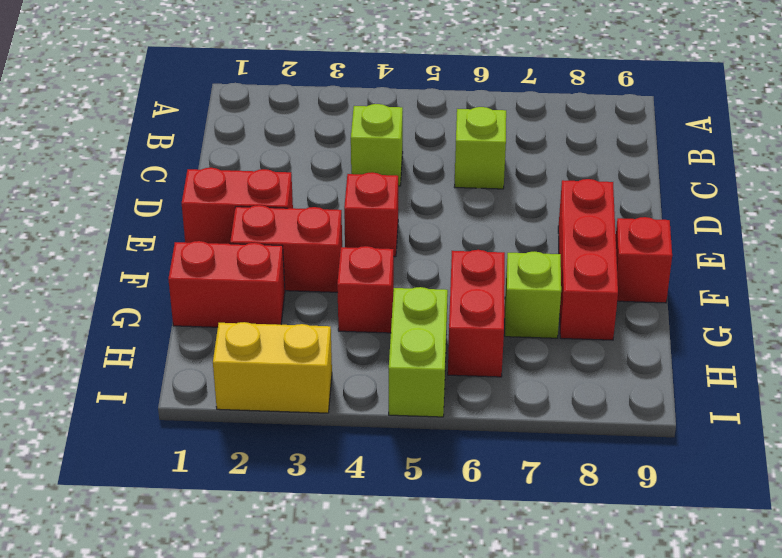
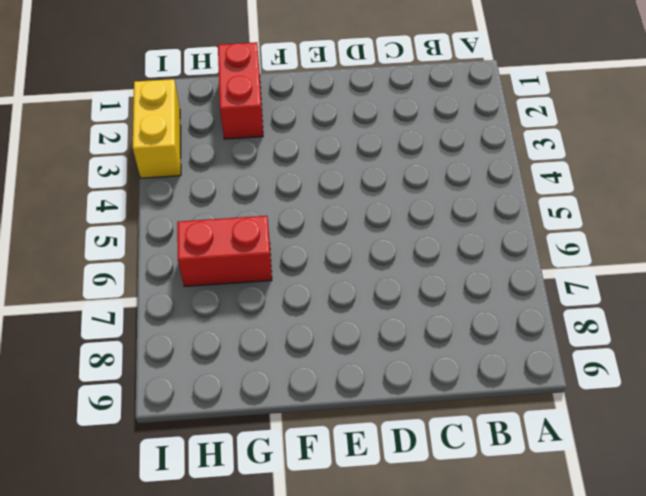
none -> lime brick C4 level 1
none -> lime brick C6 level 1
none -> red brick E1:E2 level 1

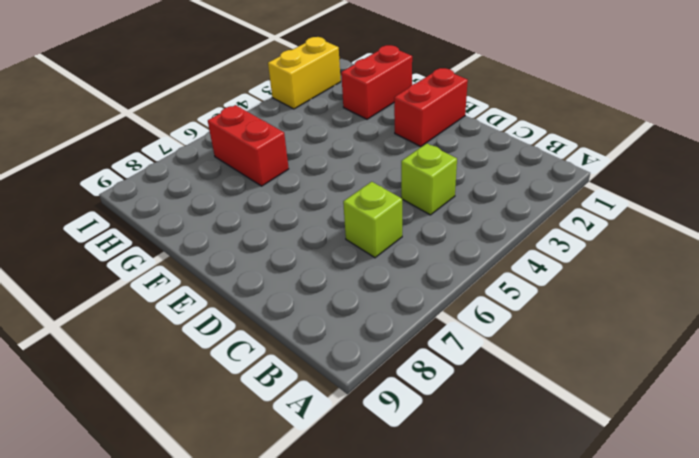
none -> red brick E4 level 1
none -> red brick E8:G8 level 1
none -> red brick F2:F3 level 1

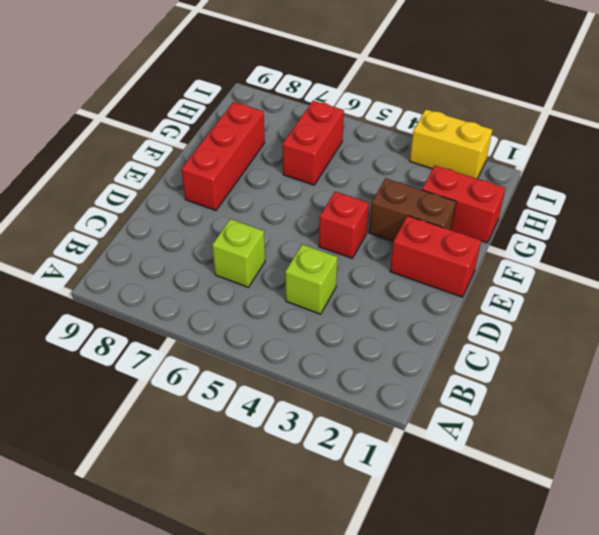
brown brick F2:F3 level 1 -> red brick F2:F3 level 1
none -> red brick F9 level 1
none -> red brick G4 level 1
none -> lime brick G7 level 1

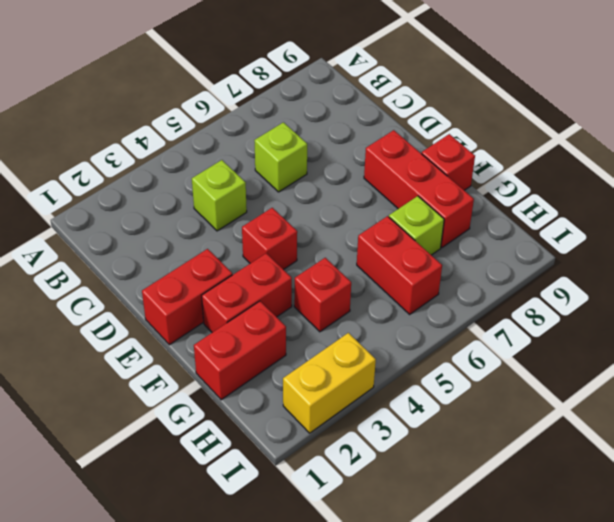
none -> lime brick H5:I5 level 1

